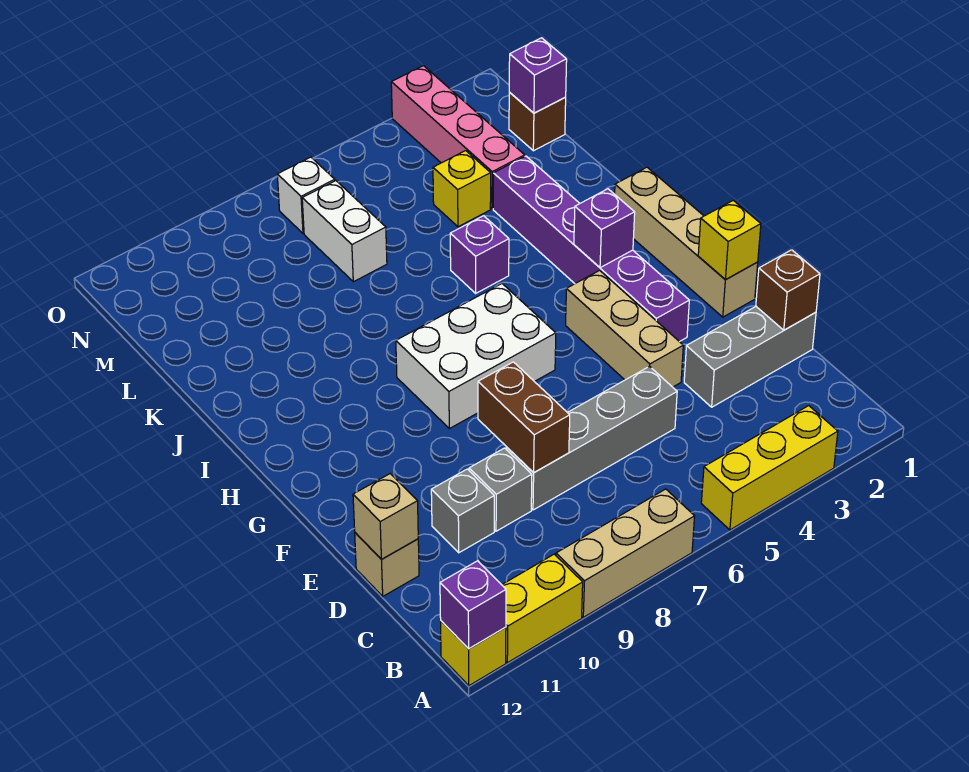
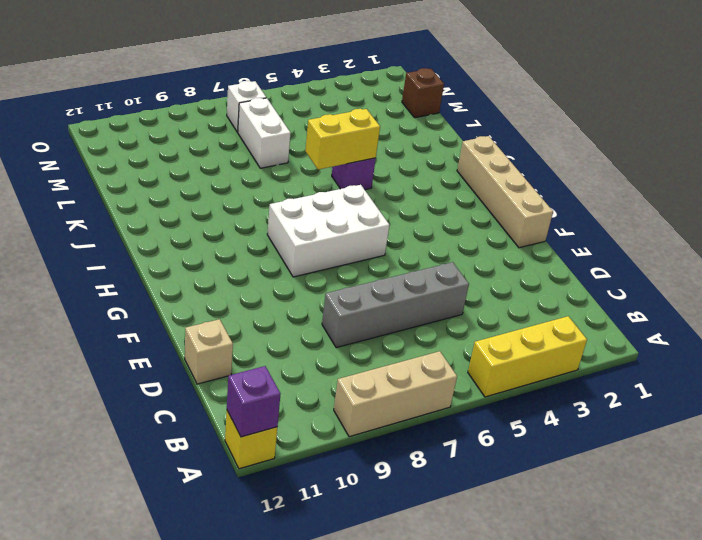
yellow brick J5:J6 level 2 -> yellow brick A10:A11 level 1
none -> grey brick D1:D3 level 1
none -> grey brick D9 level 1
none -> grey brick D10 level 1

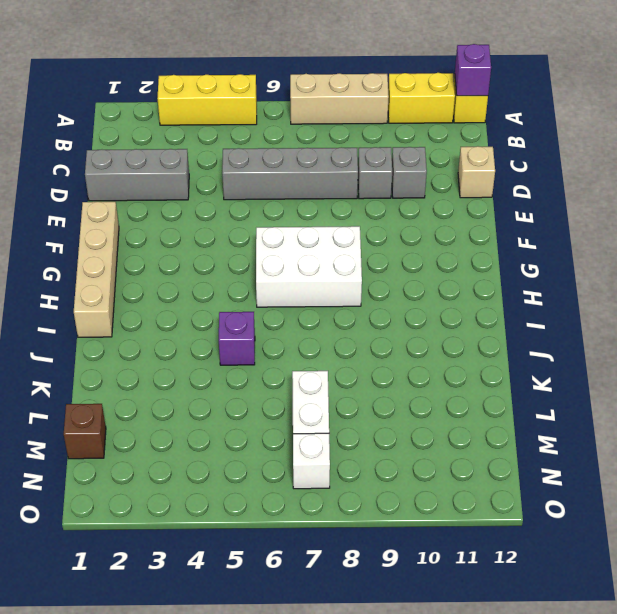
none -> tan brick E4:G4 level 1
none -> purple brick F3:K3 level 1
none -> pink brick L3:O3 level 1

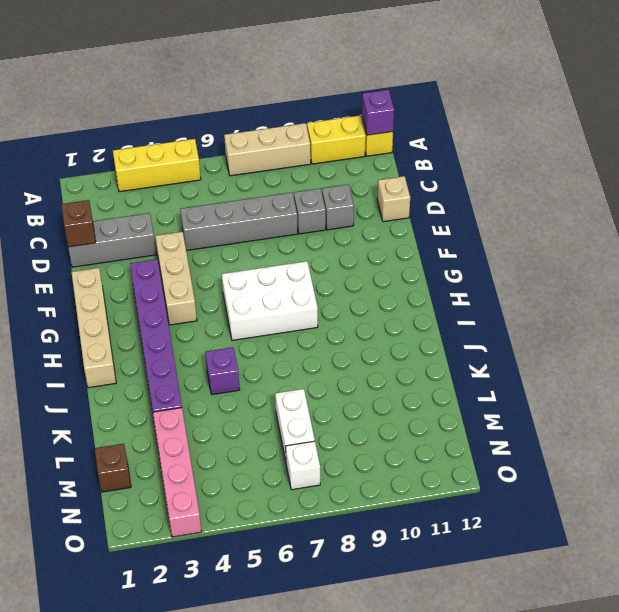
none -> yellow brick L4 level 1
none -> brown brick D8:E8 level 2
none -> tan brick D12 level 2

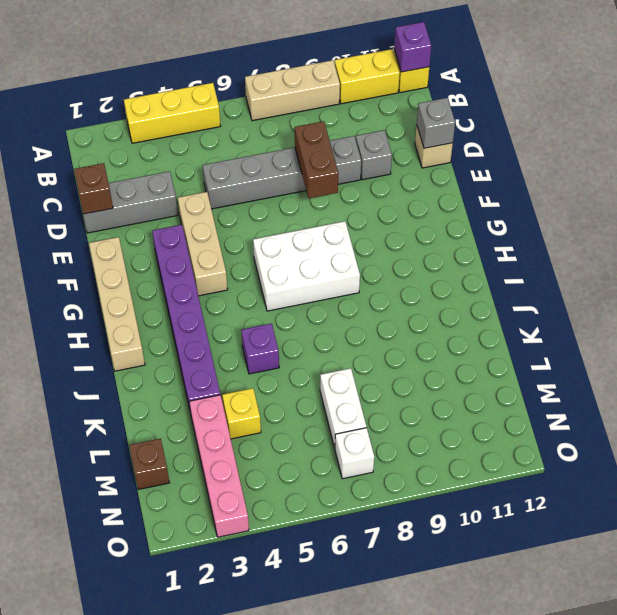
grey brick D12 level 2 -> tan brick D12 level 2
none -> yellow brick F1 level 2
none -> purple brick H3 level 2
none -> purple brick M1 level 2

